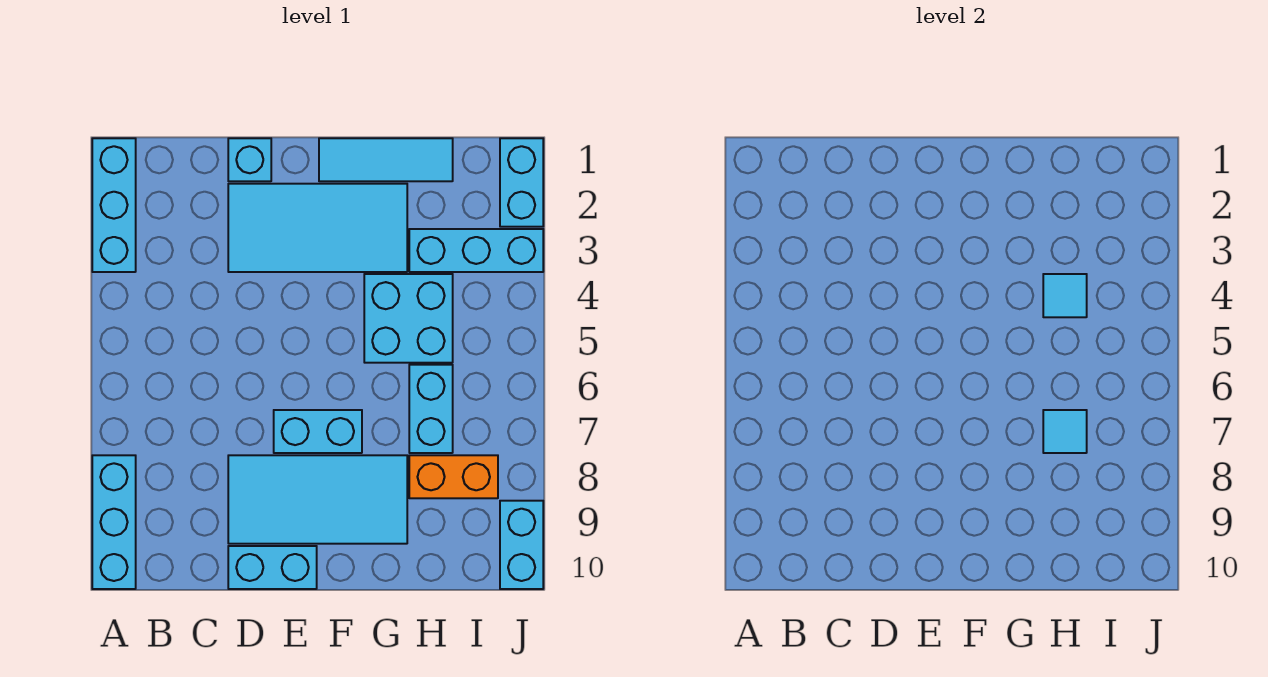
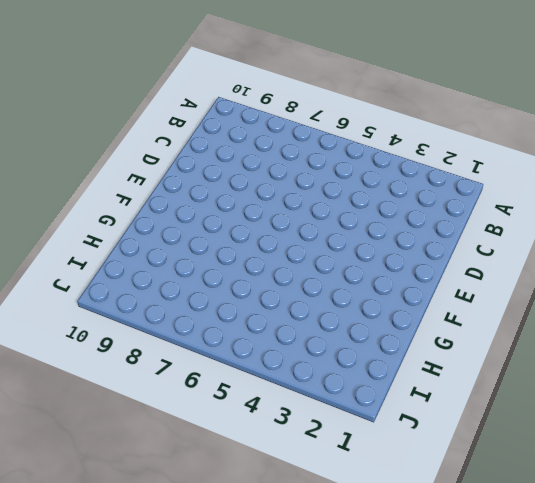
none -> cyan brick A1:A3 level 1
none -> cyan brick A8:A10 level 1
none -> cyan brick D1 level 1

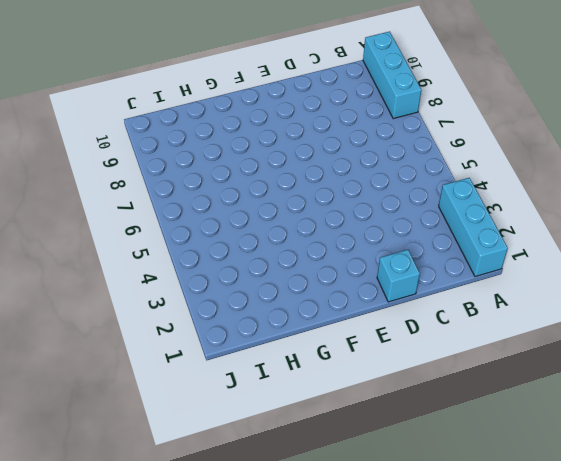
none -> cyan tile D2:G3 level 1
none -> cyan tile D8:G9 level 1
none -> cyan brick D10:E10 level 1

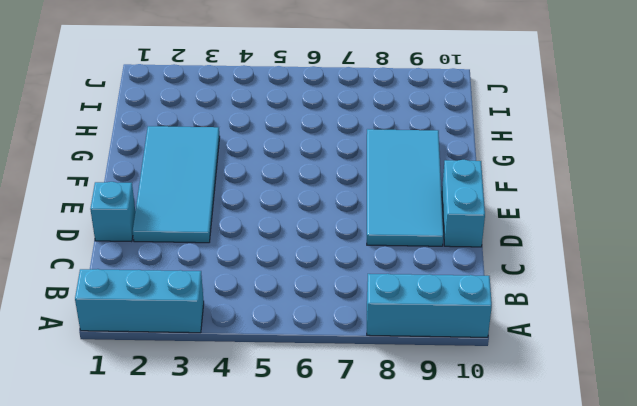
none -> cyan brick E7:F7 level 1
none -> cyan tile F1:H1 level 1
none -> cyan brick G4:H5 level 1

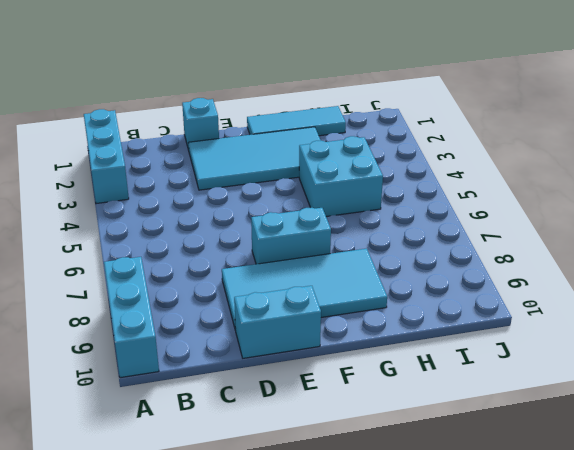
none -> cyan brick H3:J3 level 1
none -> cyan brick H6:H7 level 1
none -> orange brick H8:I8 level 1

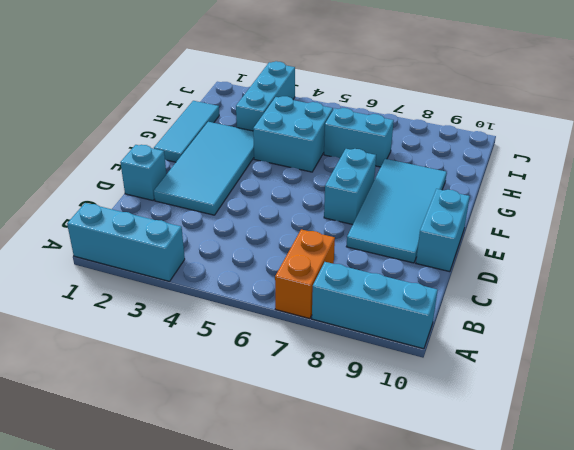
orange brick A7:B7 level 1 -> orange brick H8:I8 level 1
none -> cyan brick J1:J2 level 1
none -> cyan brick J9:J10 level 1
none -> cyan tile H4 level 2

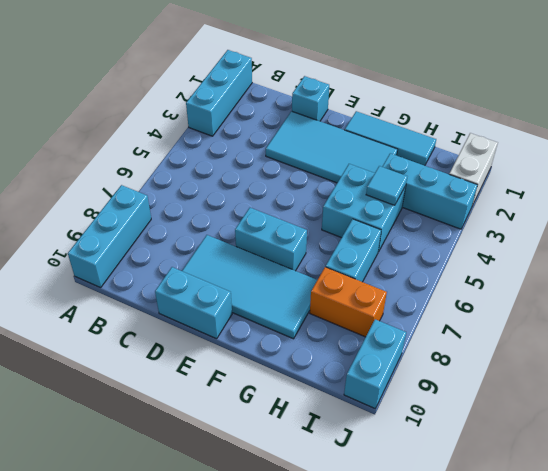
white brick J1:J2 level 1 -> cyan brick J1:J2 level 1
none -> cyan tile H7 level 2

